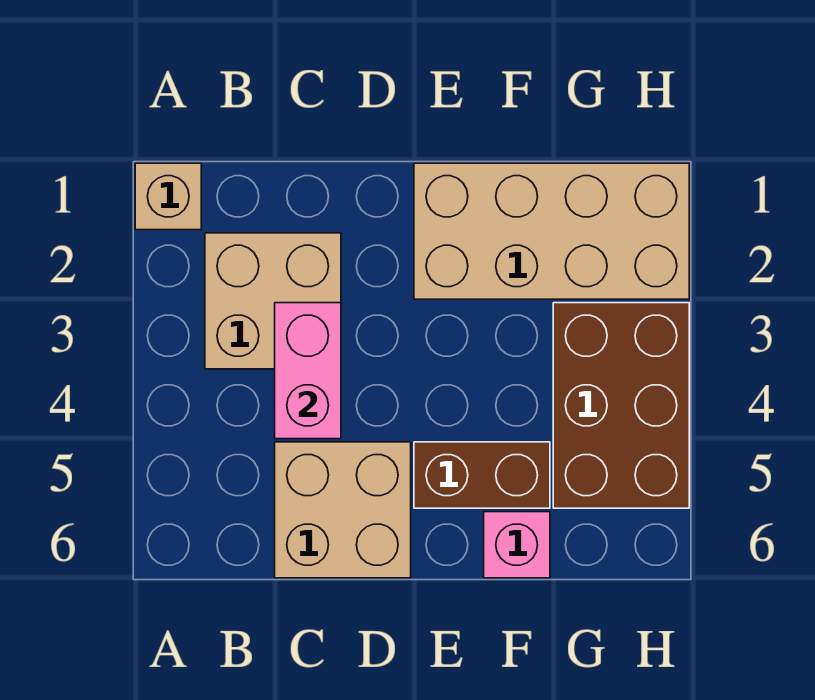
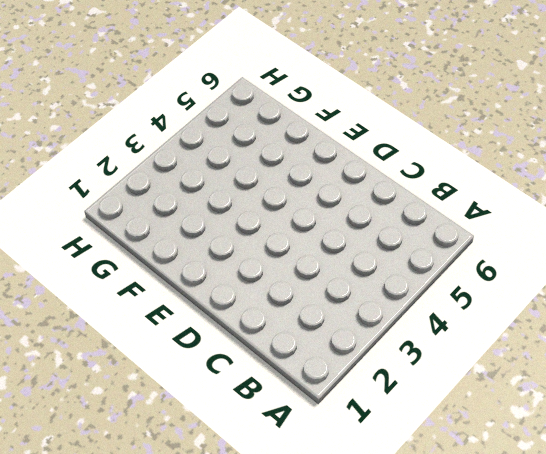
none -> tan brick A1 level 1
none -> tan brick B2:C3 level 1

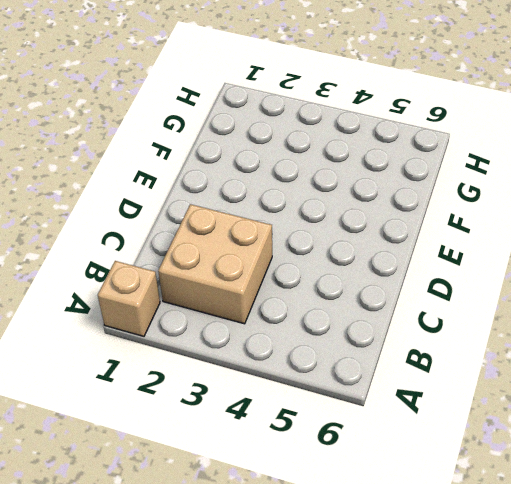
none -> tan brick C5:D6 level 1
none -> tan brick E1:H2 level 1

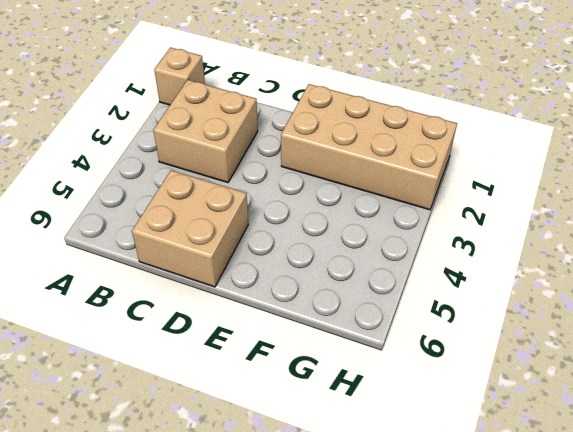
none -> brown brick E5:F5 level 1
none -> pink brick F6 level 1

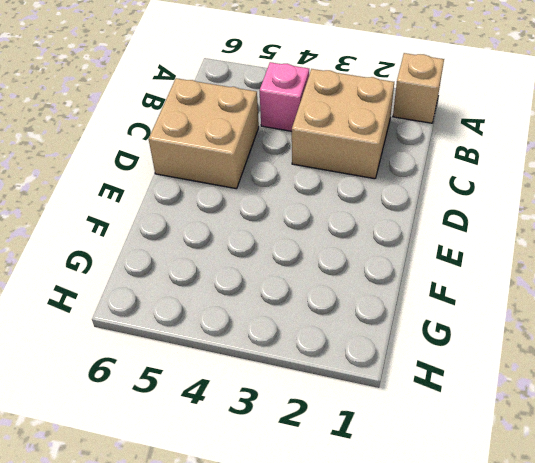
pink brick B4 level 1 -> pink brick F6 level 1
none -> tan brick E1:H2 level 1
none -> brown brick E5:F5 level 1

